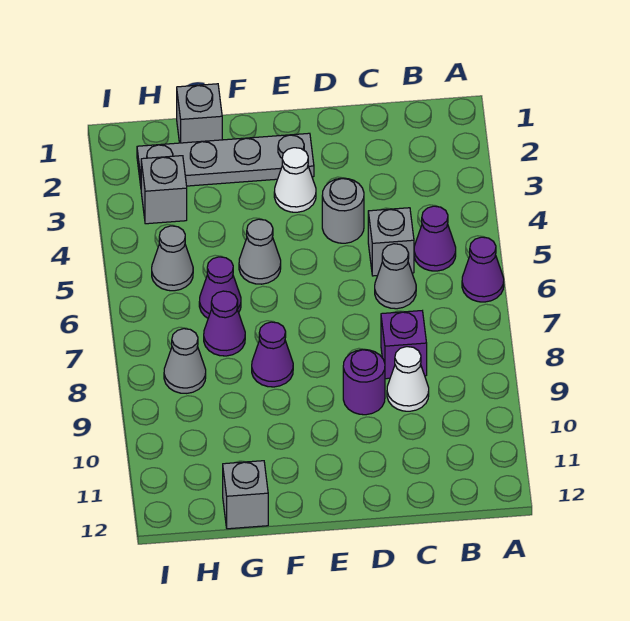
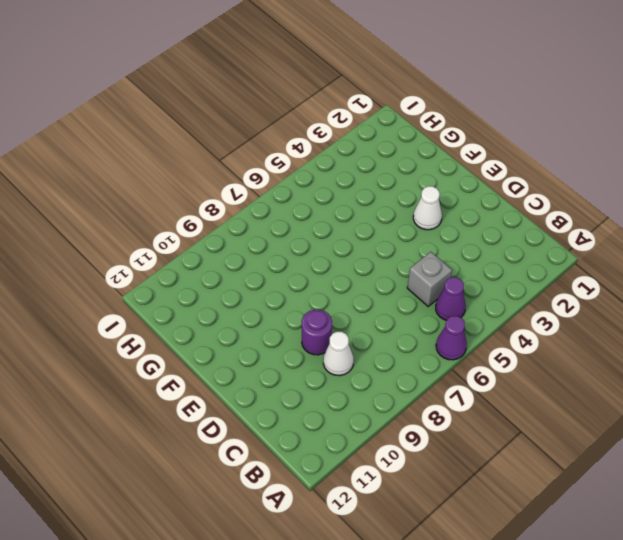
none -> grey cone C6 level 1
none -> purple brick C8 level 1
none -> grey round brick D4 level 1

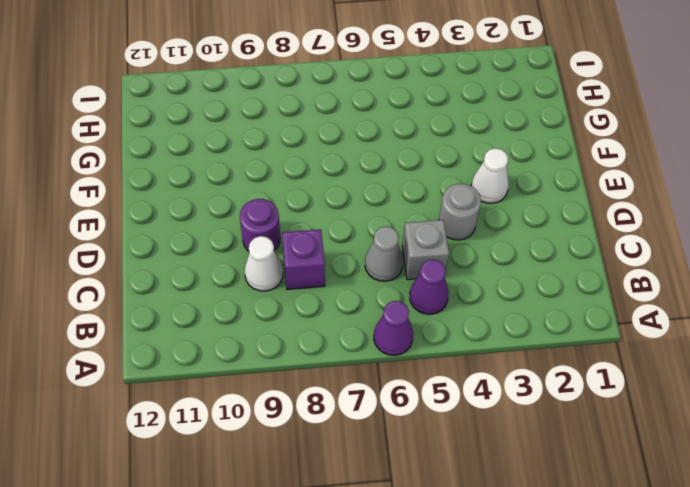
none -> grey plate E2:H2 level 1
none -> grey cone F5 level 1
none -> purple cone F8 level 1

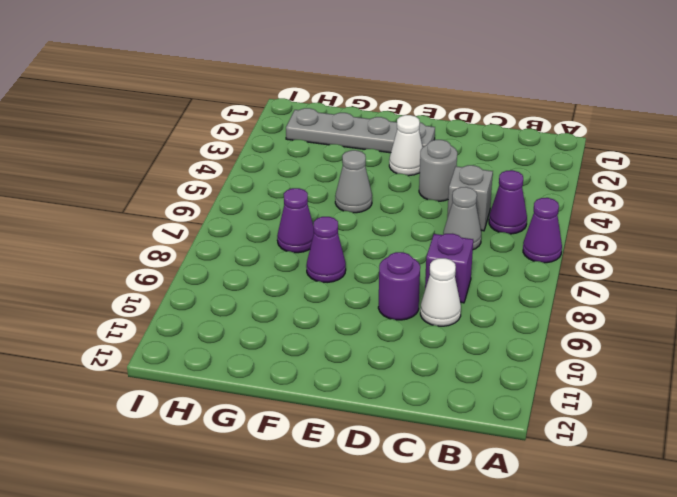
none -> grey brick G1 level 1
none -> purple cone G6 level 1
none -> grey brick G12 level 1

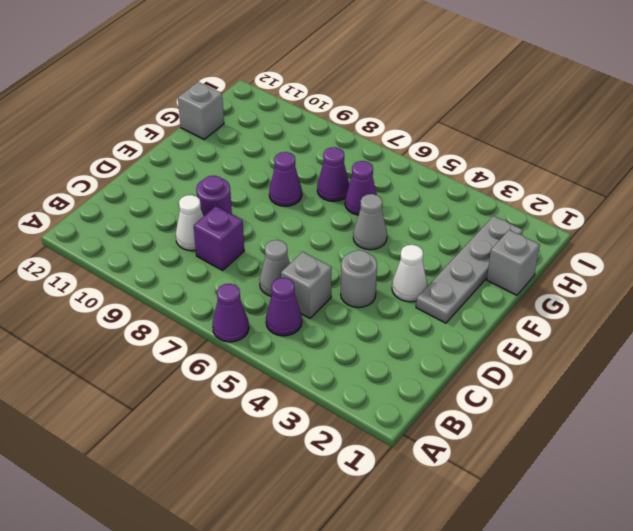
none -> grey brick H3 level 1
none -> grey cone H5 level 1
none -> grey cone H8 level 1

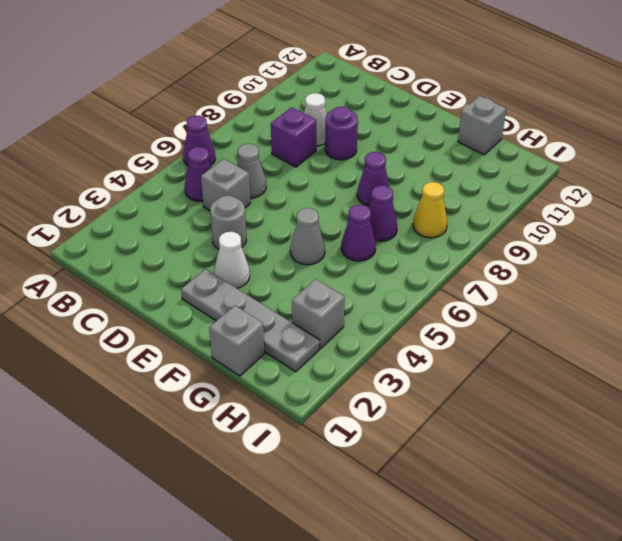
yellow cone H8 level 1 -> grey cone H8 level 1
none -> grey cone H5 level 1

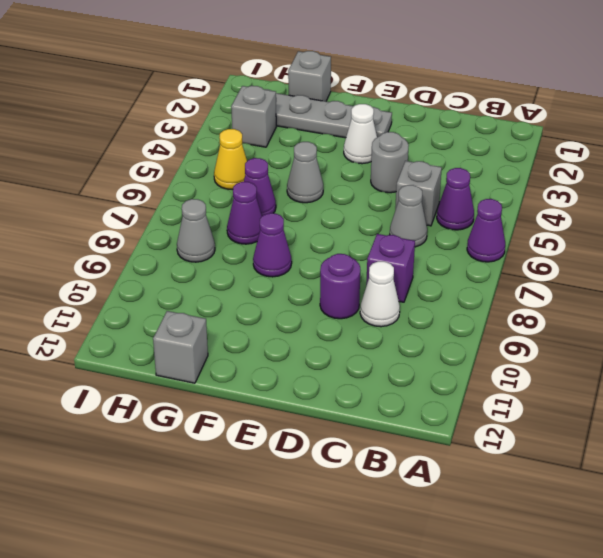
yellow cone H5 level 1 -> grey cone H5 level 1

